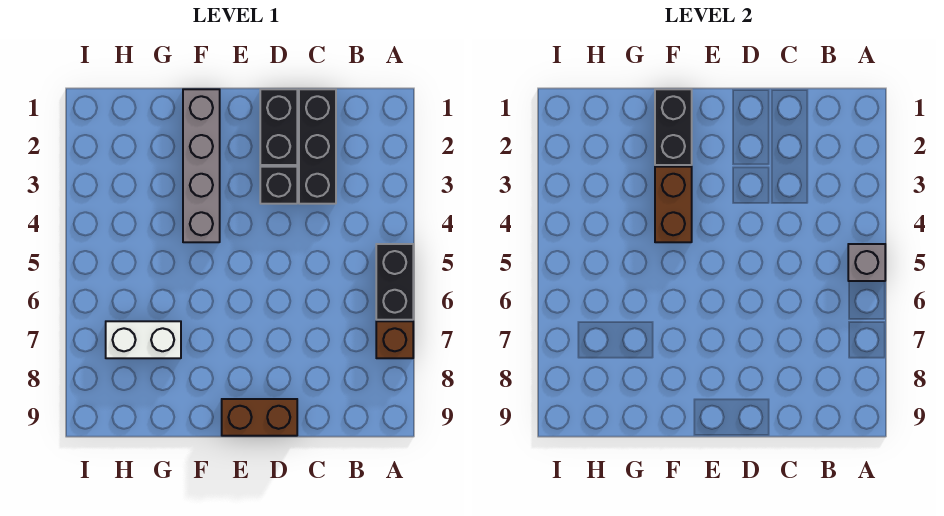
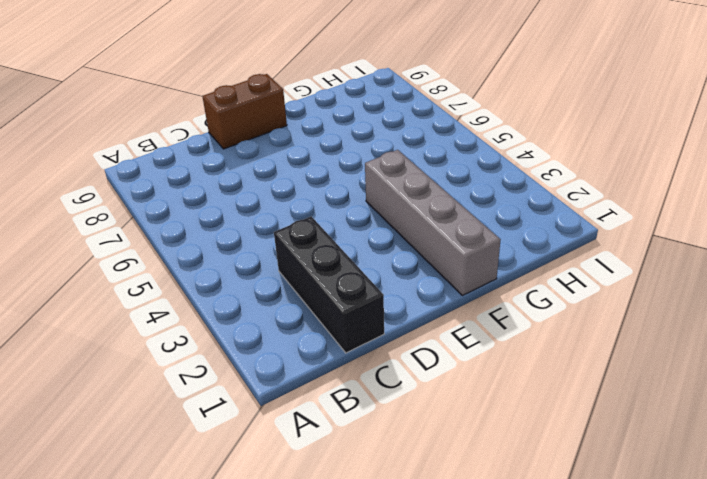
none -> black brick A5:A6 level 1
none -> brown brick A7 level 1

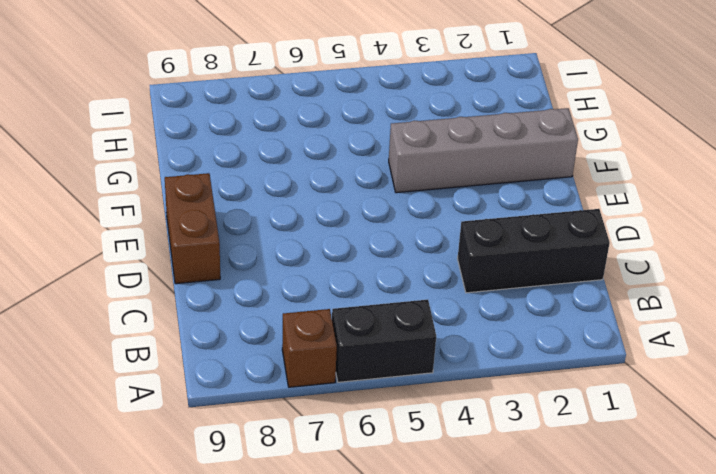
none -> black brick D1:D2 level 1
none -> black brick D3 level 1

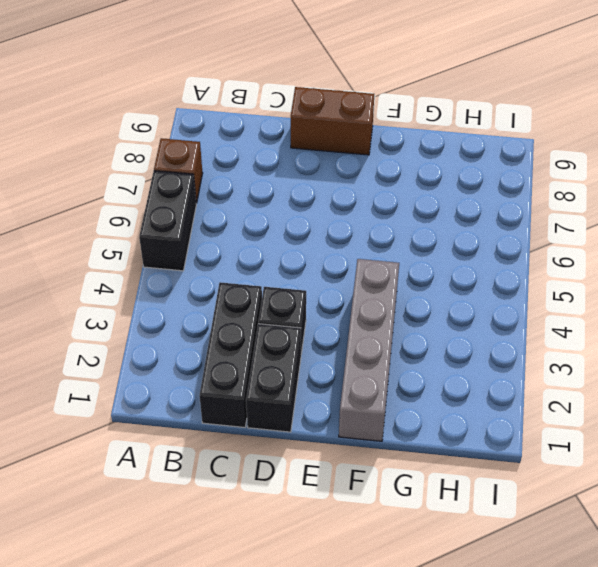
none -> white brick G7:H7 level 1
none -> grey brick A5 level 2

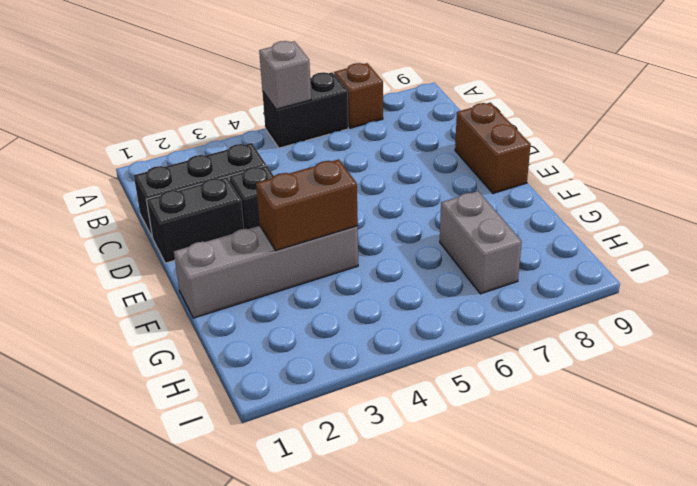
grey brick G7:H7 level 1 -> white brick G7:H7 level 1
none -> black brick F1:F2 level 2

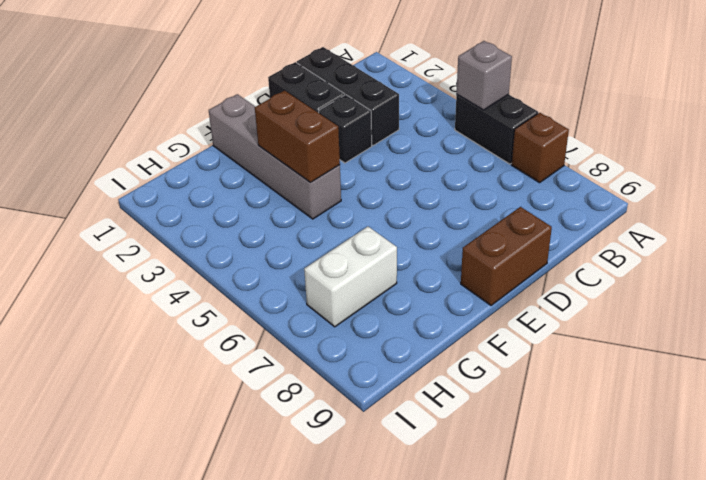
none -> black brick F1:F2 level 2

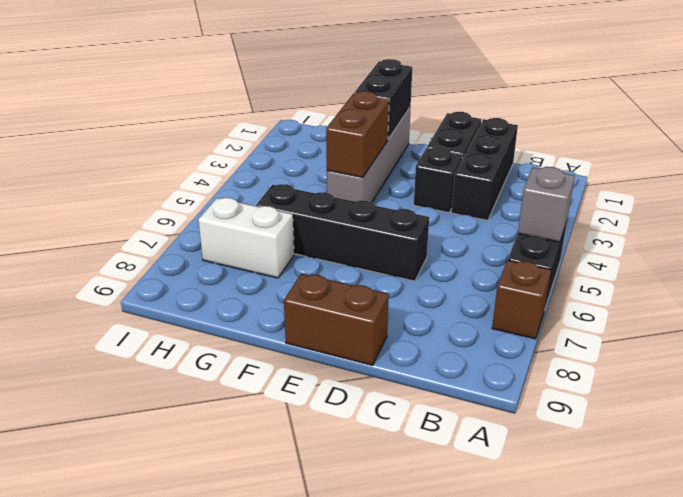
black brick D6:G6 level 1 -> none

